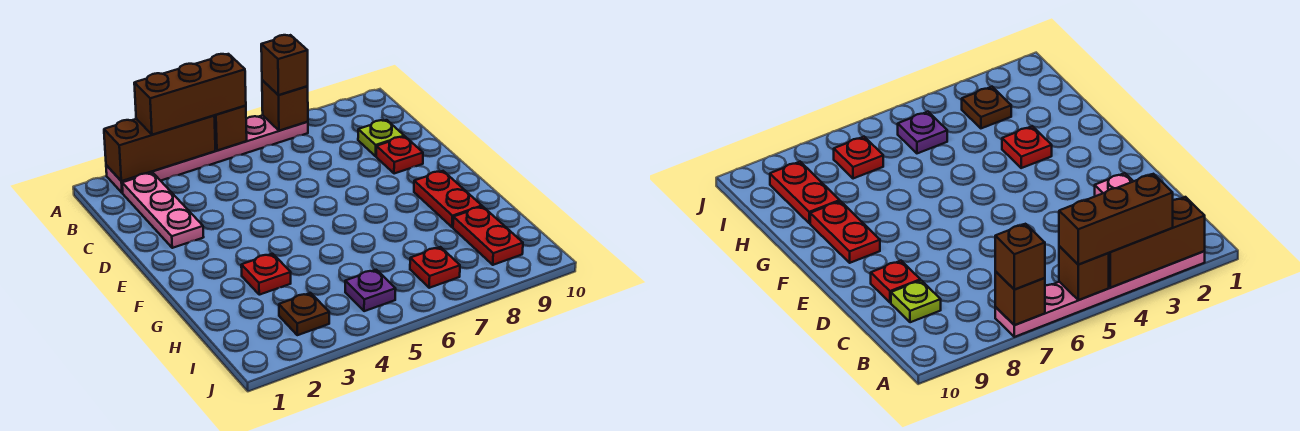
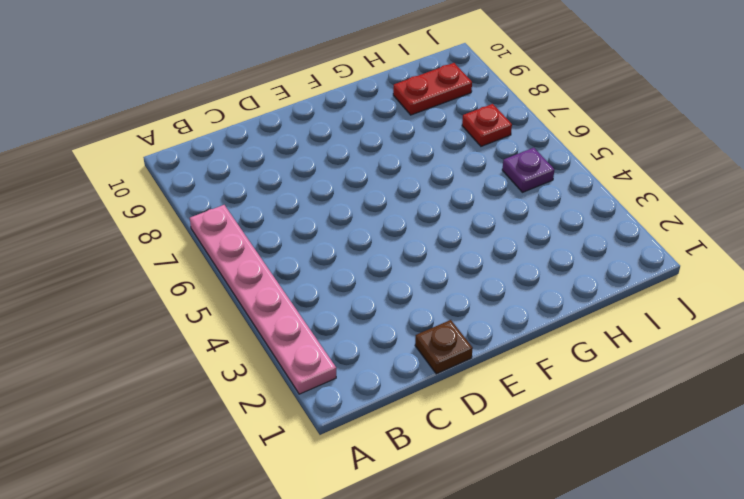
brown plate D1 level 1 -> brown plate I3 level 1
none -> pink plate B2:D2 level 1
none -> lime plate C9 level 1
none -> red plate D9 level 1

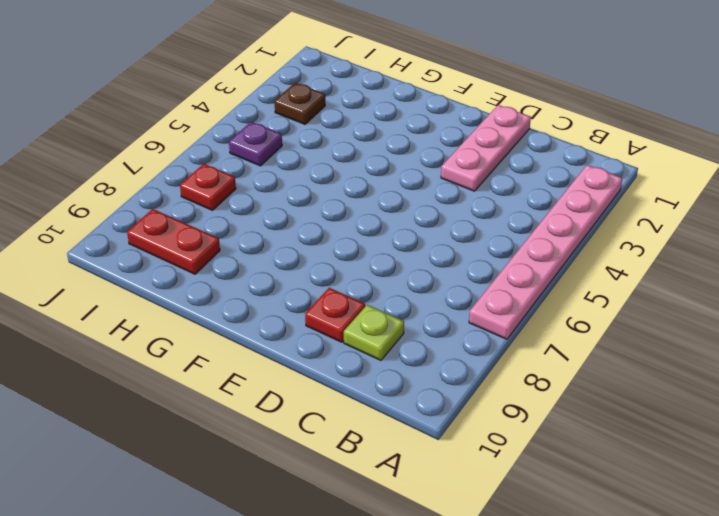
pink plate D1:D3 level 1 -> pink plate B2:D2 level 1
none -> red plate F9:G9 level 1
none -> red plate G3 level 1
none -> brown brick A2:A4 level 2

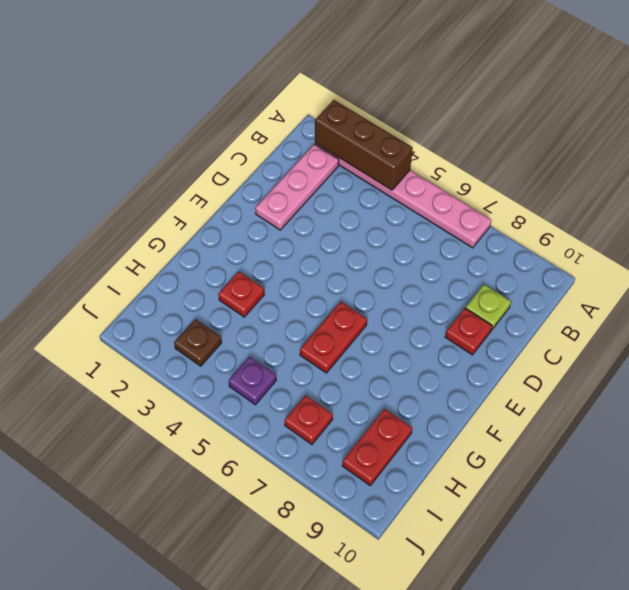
red plate F6:G6 level 1 -> red plate F9:G9 level 1
none -> brown brick A5 level 2
none -> brown brick A7 level 2
none -> brown brick A3:A5 level 3

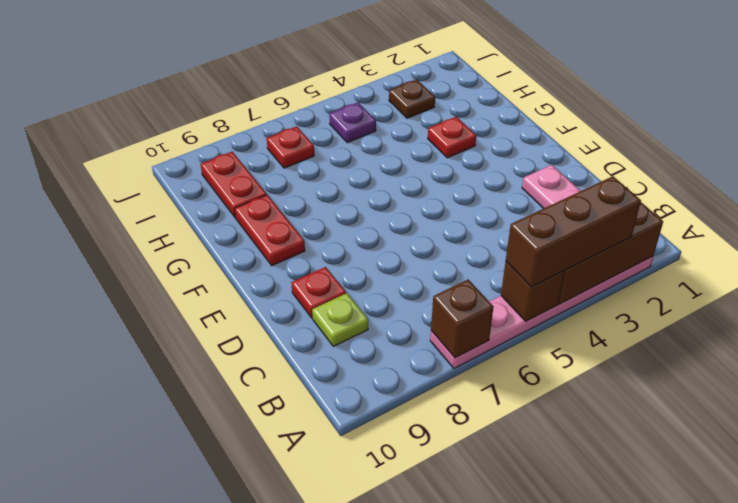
none -> brown brick A7 level 3

